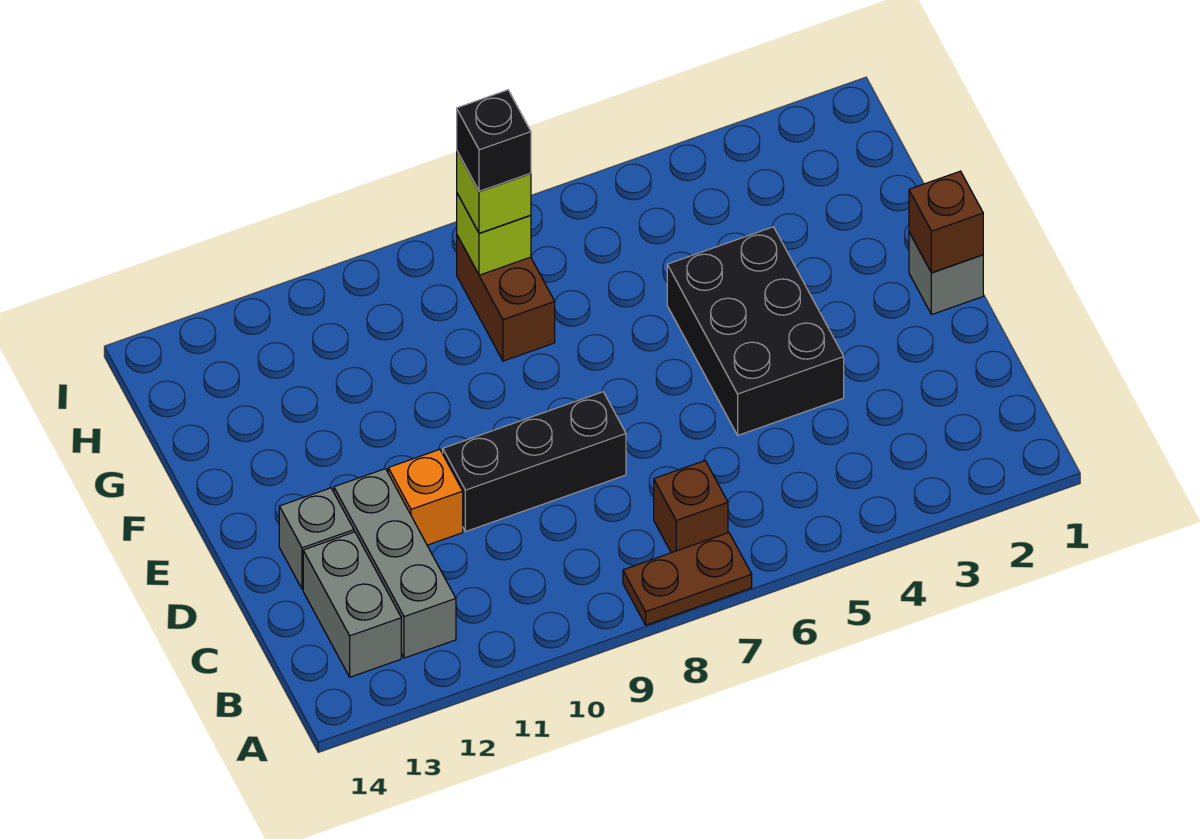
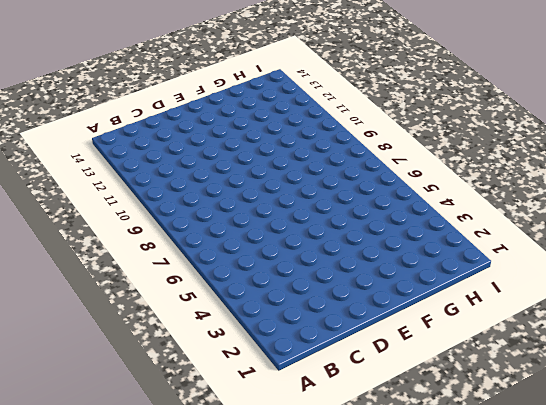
none -> brown plate A7:A8 level 1
none -> brown brick B7 level 1
none -> grey brick B12:D12 level 1

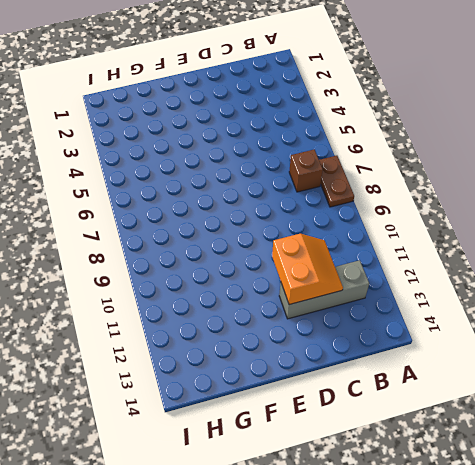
orange slope C11:D12 level 2 top D -> none
none -> grey brick B13:C13 level 1
none -> black brick D4:F5 level 1
none -> black brick D8:D10 level 1

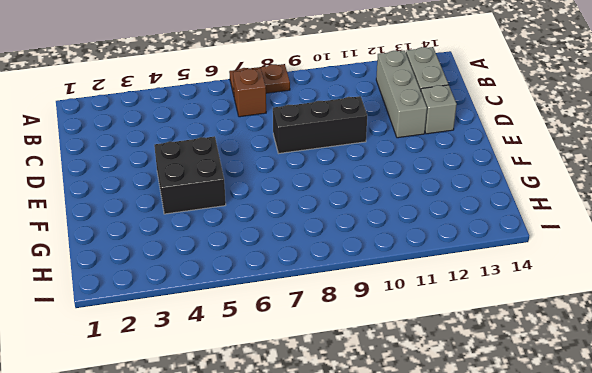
black brick E4:F5 level 1 -> black brick D4:F5 level 1
none -> orange brick D11 level 1
none -> grey brick E1 level 1
none -> brown brick G8:H8 level 1

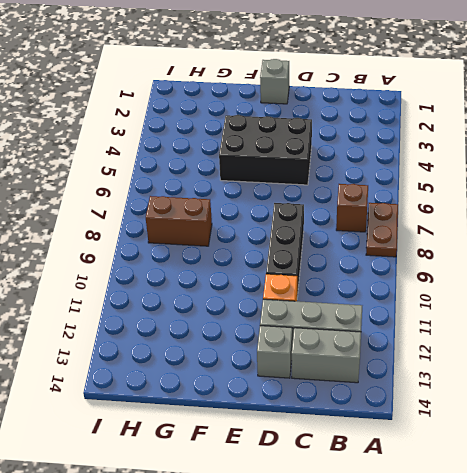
none -> brown brick E1 level 2
none -> lime brick H8 level 2
none -> lime brick H8 level 3

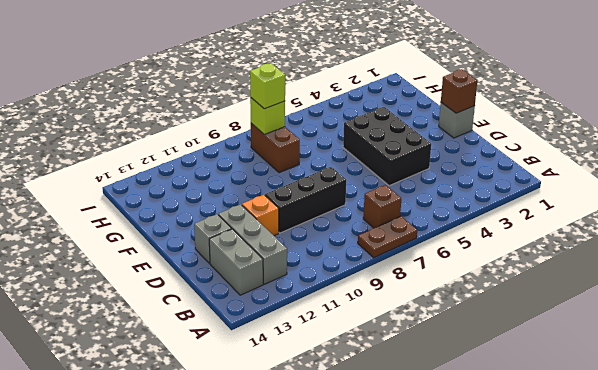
none -> black brick H8 level 4

